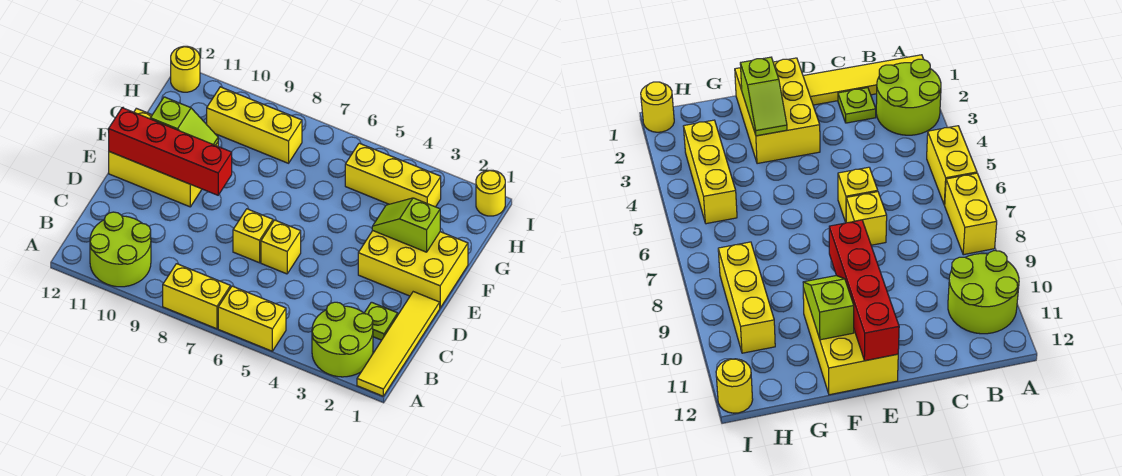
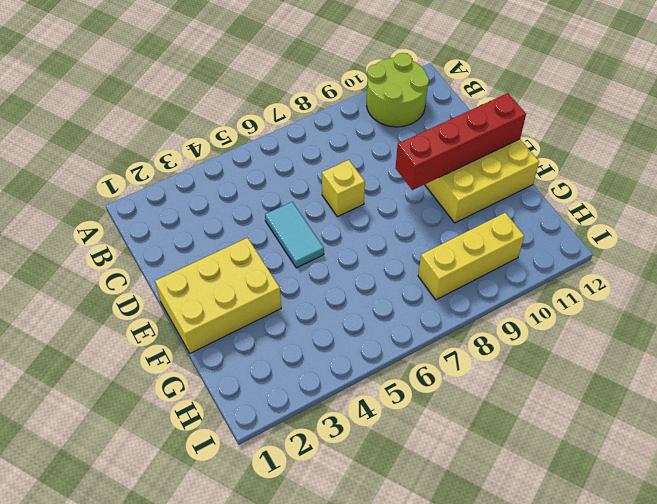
cyan tile D5:E5 level 1 -> none
none -> yellow tile A1:D1 level 1
none -> lime round brick A2:B3 level 1
none -> yellow brick A5:A6 level 1

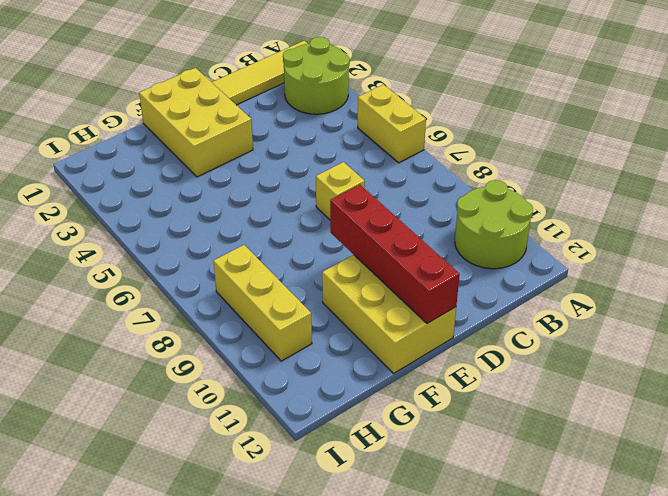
none -> yellow brick A7:A8 level 1
none -> lime plate C2 level 1
none -> yellow brick D6 level 1

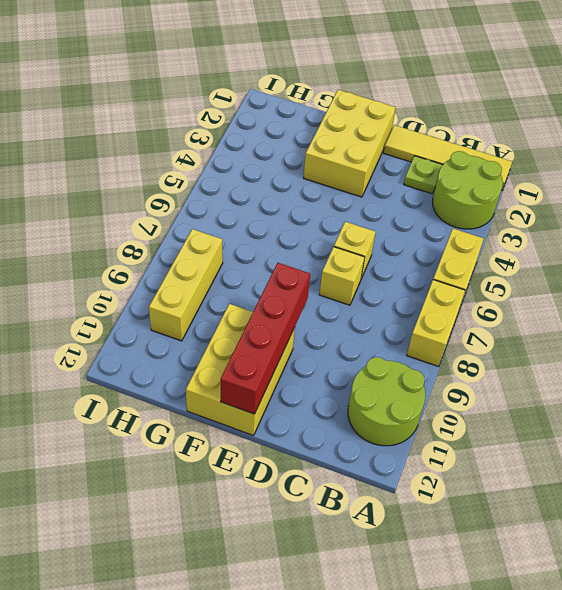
none -> yellow brick H3:H5 level 1
none -> yellow round brick I1 level 1
none -> yellow round brick I12 level 1

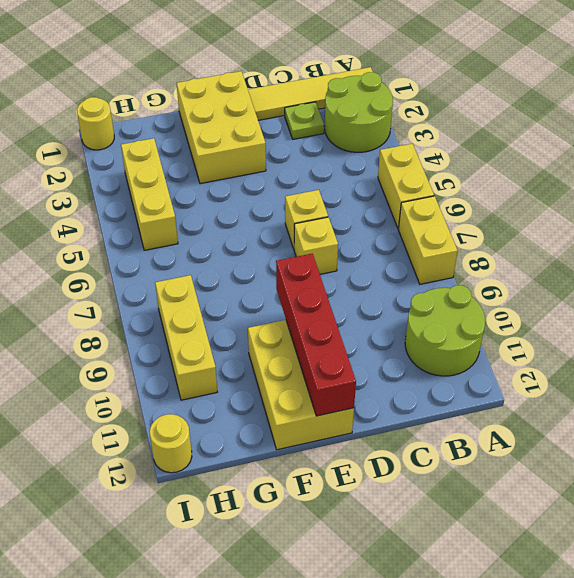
none -> lime slope F2:F3 level 2 top 2
none -> lime slope F10:F11 level 2 top 11

